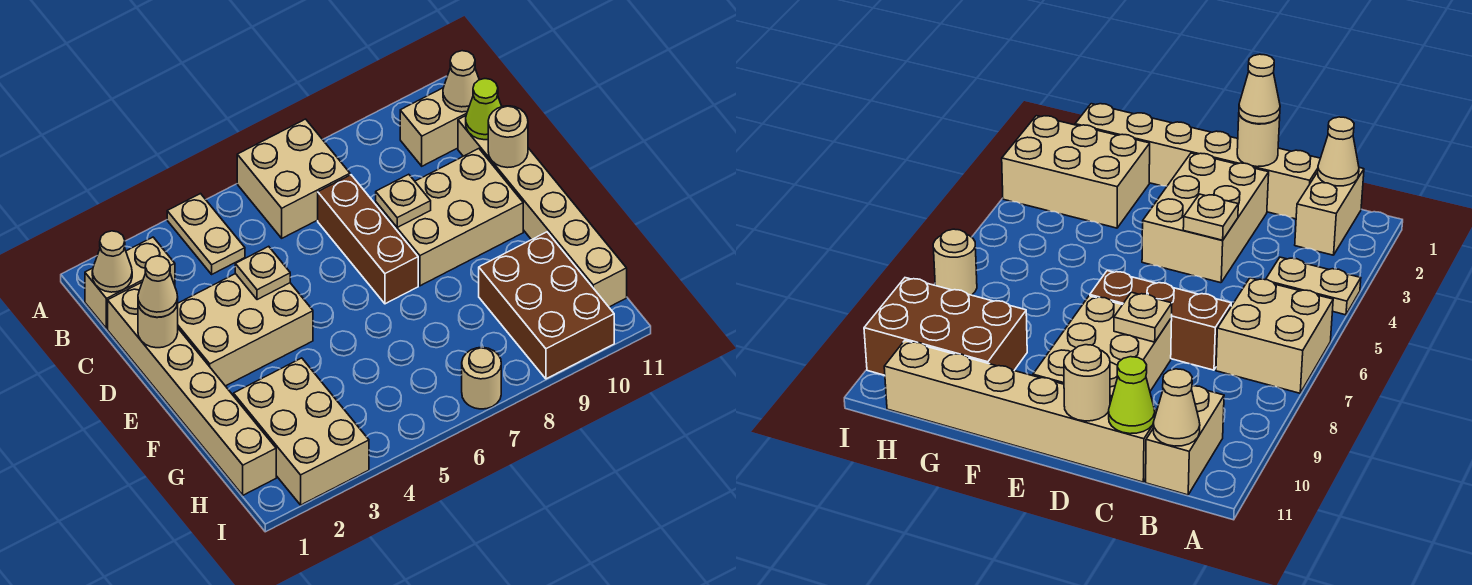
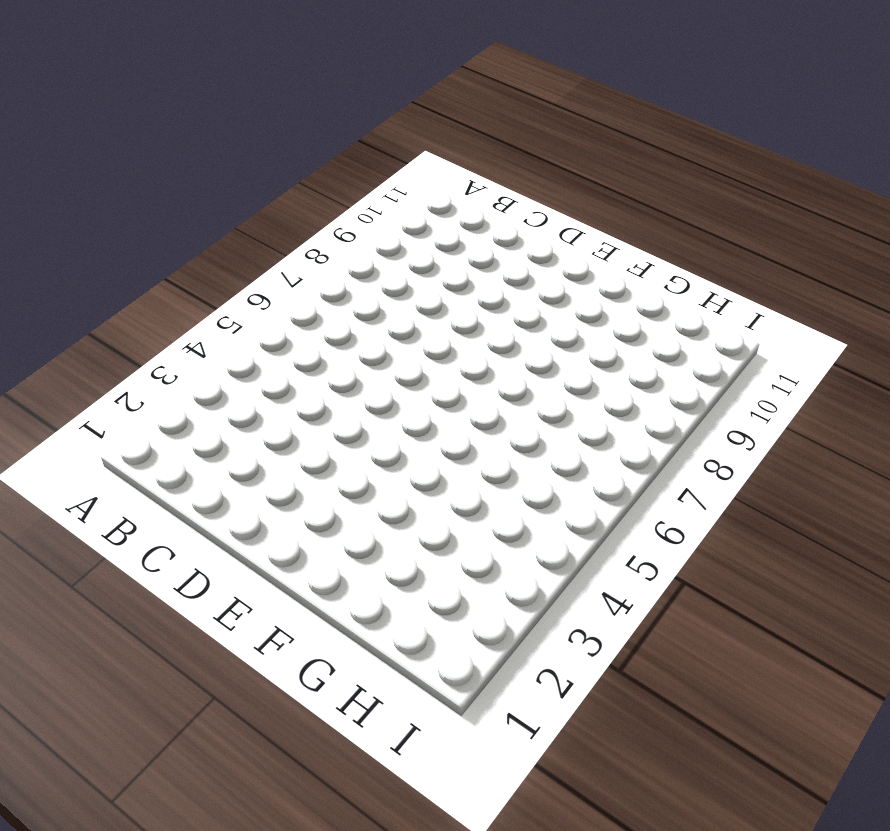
none -> tan plate A4:B4 level 1
none -> tan brick A6:B7 level 1
none -> tan brick B1:B2 level 1

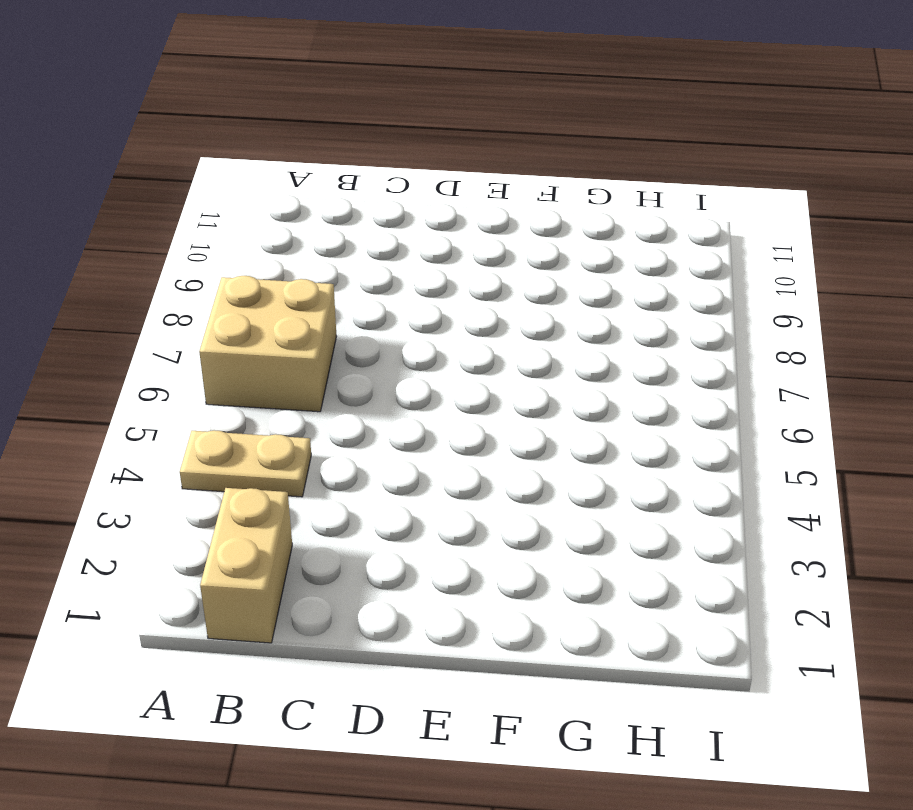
none -> tan brick B10:B11 level 1
none -> tan brick C1:H1 level 1
none -> brown brick C7:E7 level 1

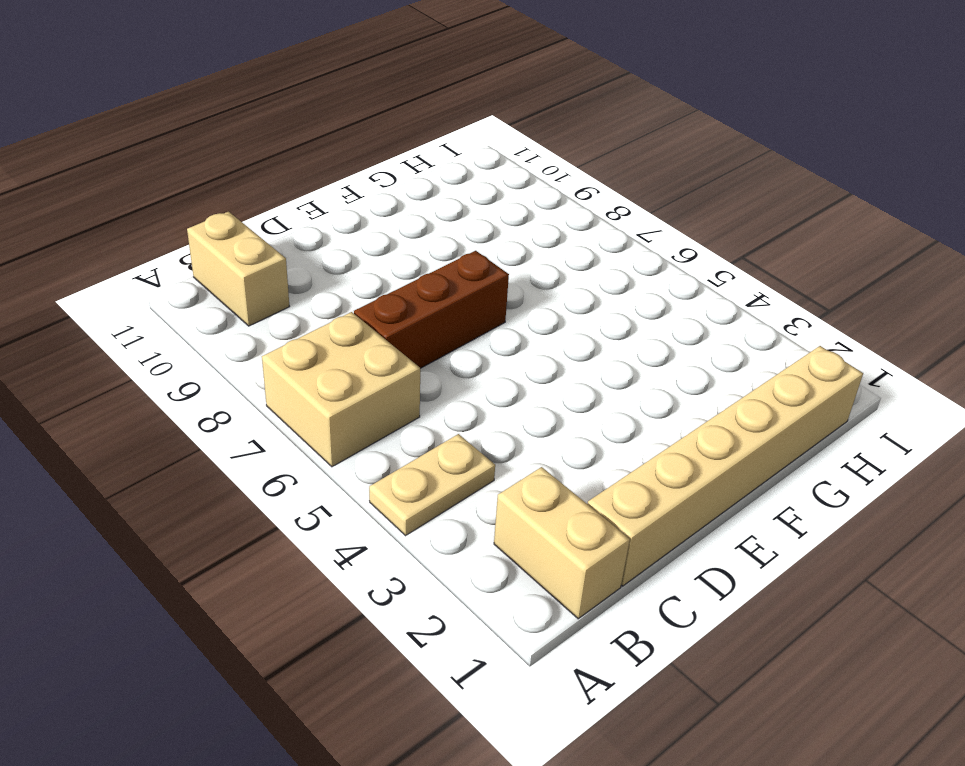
none -> tan brick C11:H11 level 1
none -> tan brick D2:E4 level 1
none -> tan brick D8:E10 level 1

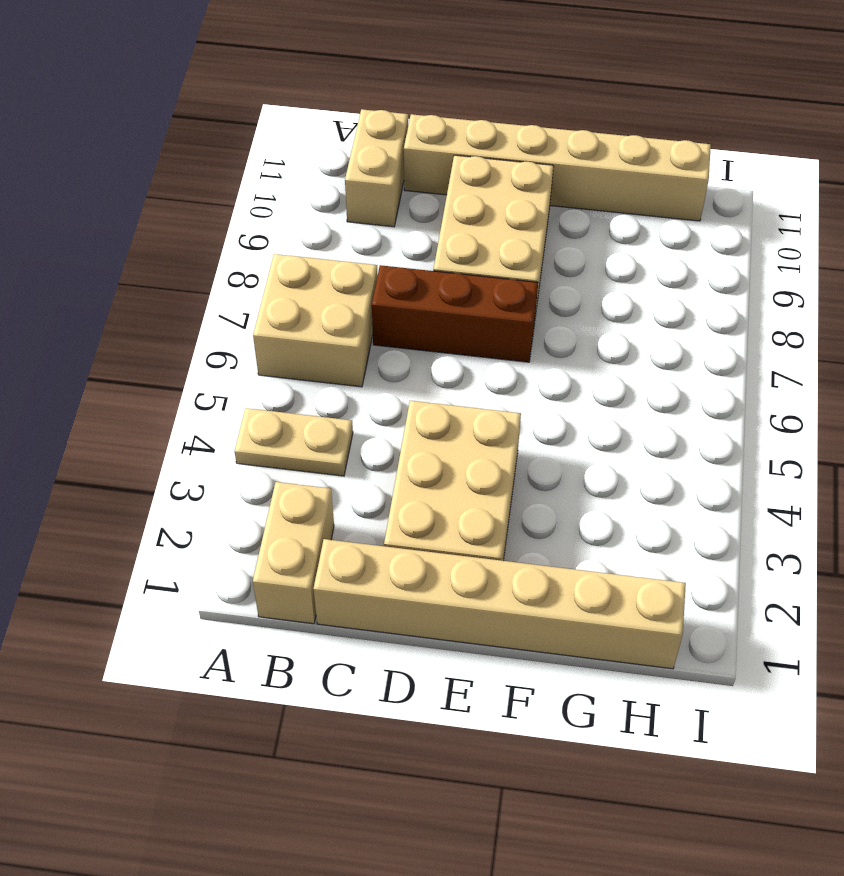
none -> tan brick G2:I3 level 1
none -> brown brick G9:I10 level 1
none -> tan round brick I7 level 1

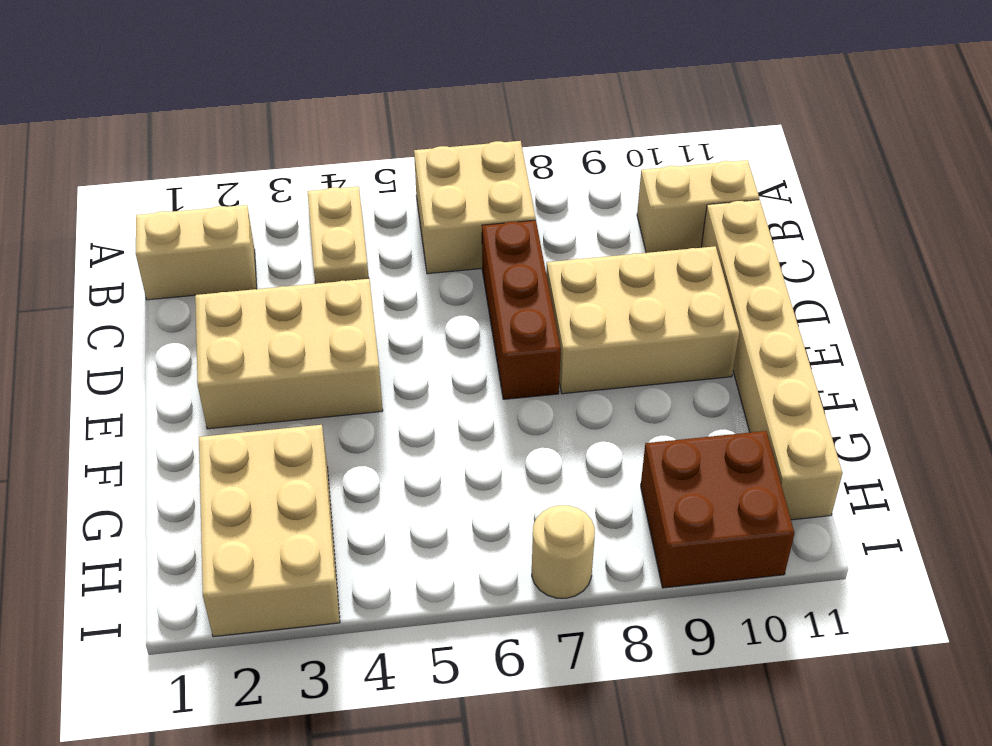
brown brick H9:I10 level 1 -> brown brick G9:I10 level 1
none -> tan brick C1:H1 level 1
none -> tan cone B1 level 2
none -> tan cone B11 level 2

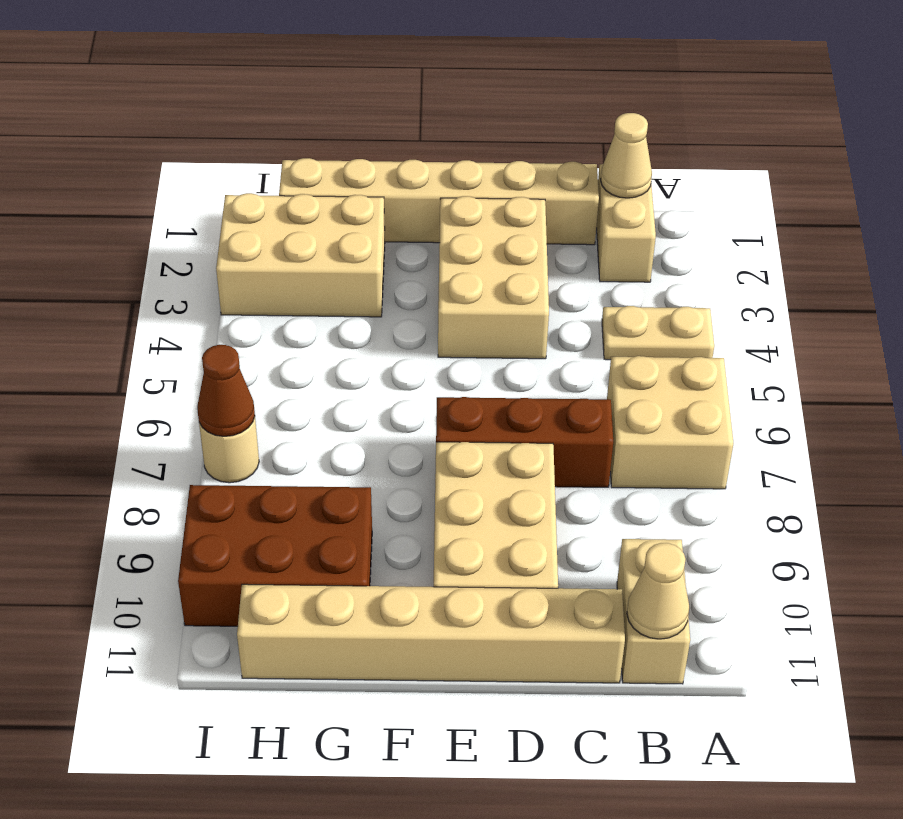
brown cone I7 level 2 -> none
none -> lime cone C11 level 2
none -> tan round brick D1 level 2
none -> tan plate D4 level 2

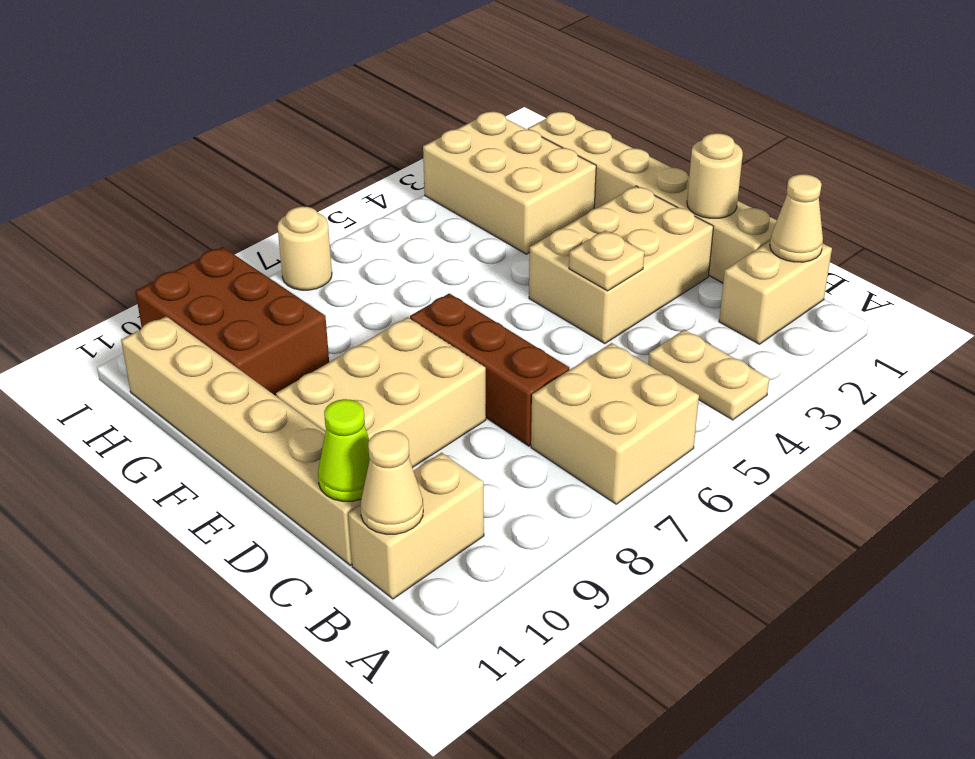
none -> tan plate D8 level 2
none -> tan round brick D11 level 2
none -> tan cone D1 level 3

